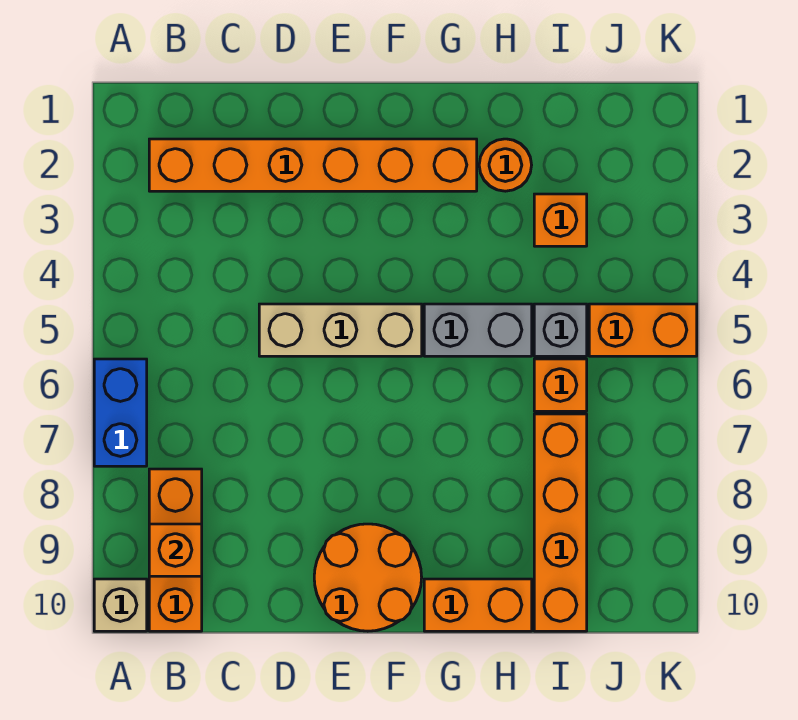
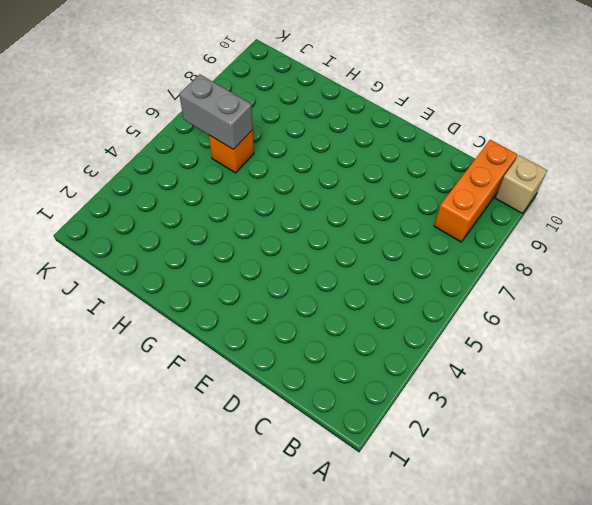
grey brick I6:J6 level 2 -> grey brick G5:H5 level 1
none -> blue brick A6:A7 level 1
none -> orange brick B2:G2 level 1
none -> tan brick D5:F5 level 1

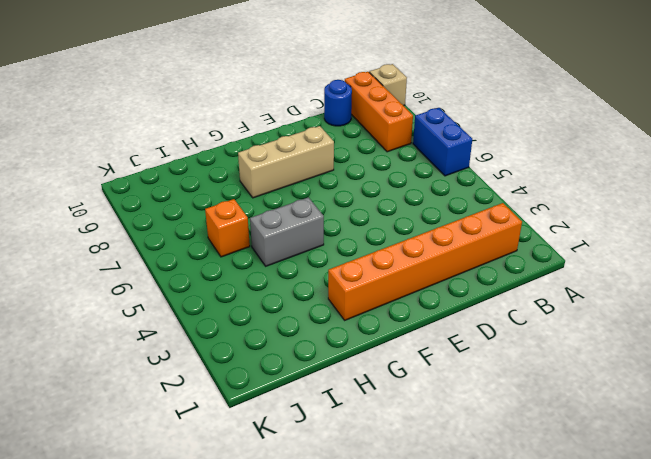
blue round brick C10 level 1 -> none
tan brick E8:G8 level 1 -> tan brick D5:F5 level 1
none -> orange round brick E9:F10 level 1
none -> orange brick G10:H10 level 1
none -> orange round brick H2 level 1

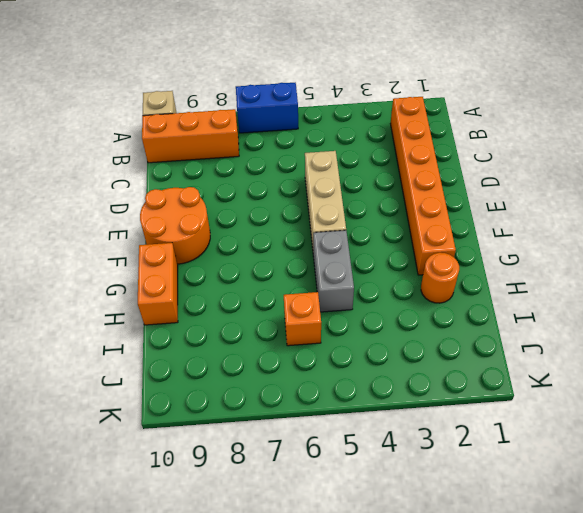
none -> orange brick I3 level 1
none -> grey brick I5 level 1
none -> orange brick I7:I10 level 1

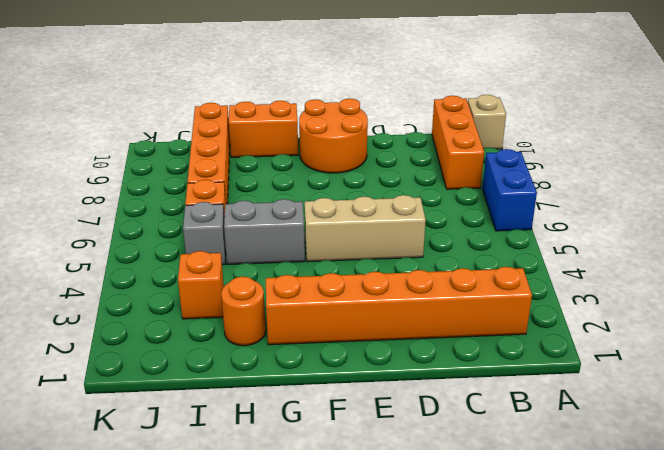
none -> orange brick J5:K5 level 1
none -> orange brick B9 level 2

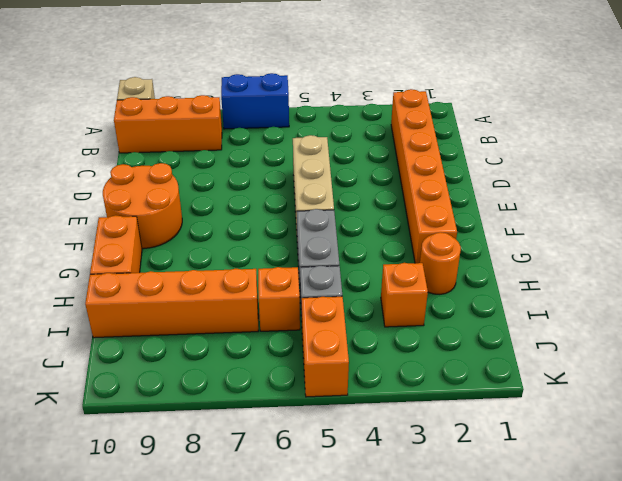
none -> orange brick B9 level 2

